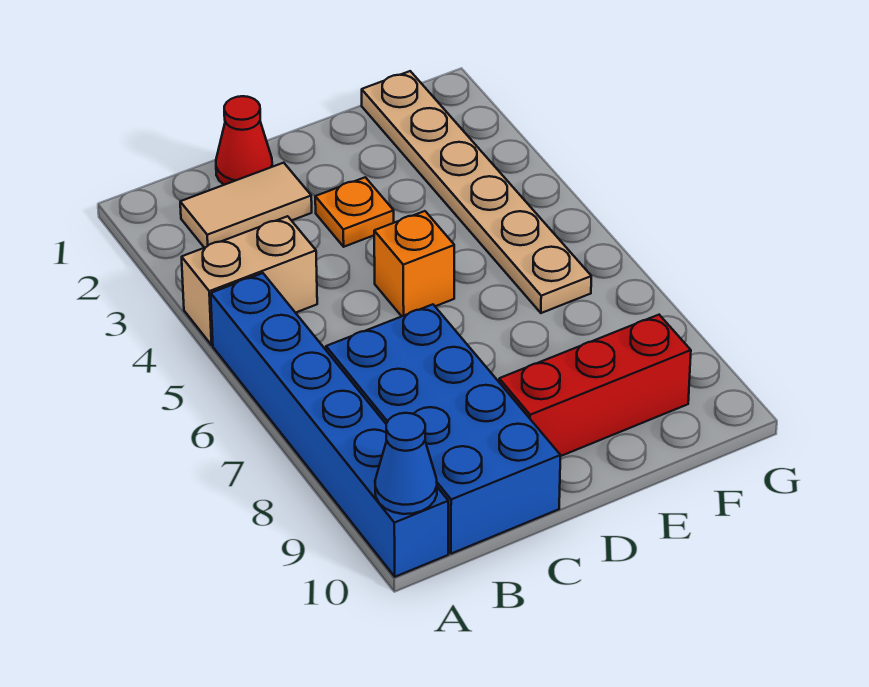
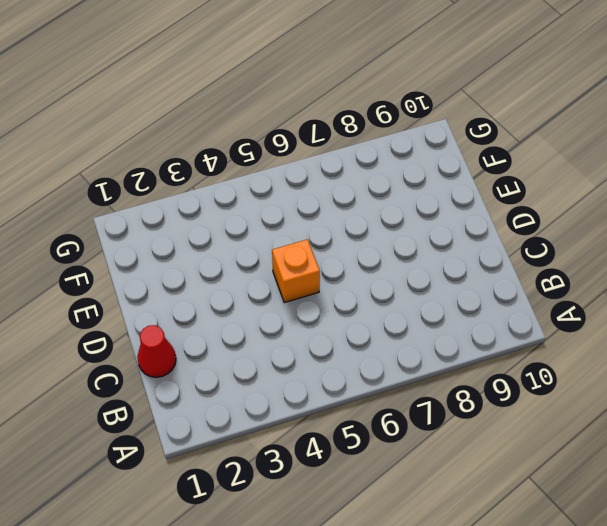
none -> tan brick A4:B4 level 1
none -> blue brick A5:A10 level 1

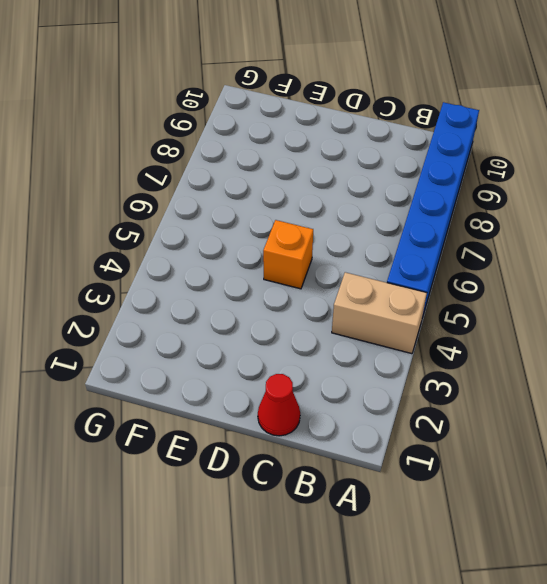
none -> tan tile B2:C2 level 1
none -> blue brick B7:C10 level 1

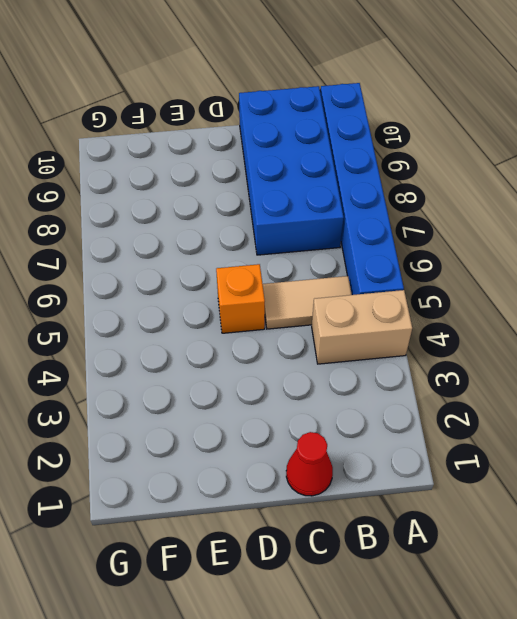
tan tile B5:C5 level 1 -> tan tile B2:C2 level 1
none -> orange plate D3 level 1
none -> red brick D9:F9 level 1

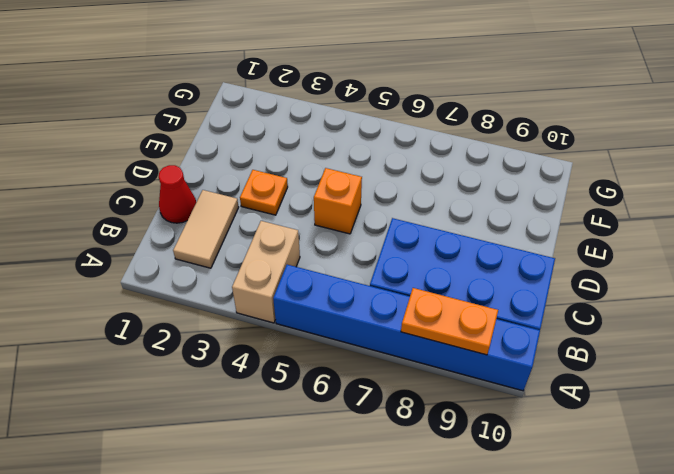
orange plate A8:A9 level 2 -> none
none -> red brick D9:F9 level 1
none -> tan plate F1:F6 level 1

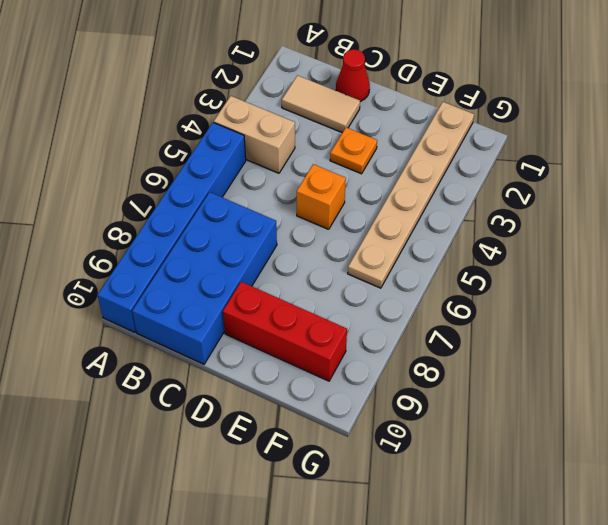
none -> blue cone A10 level 2

